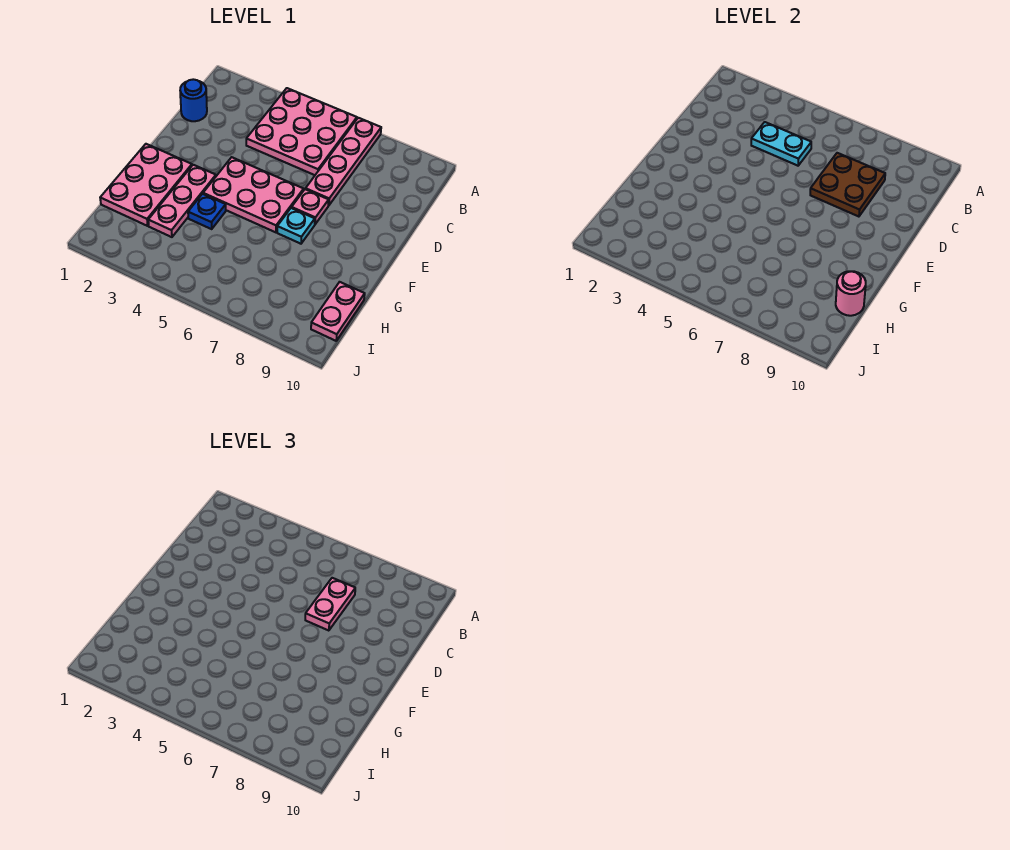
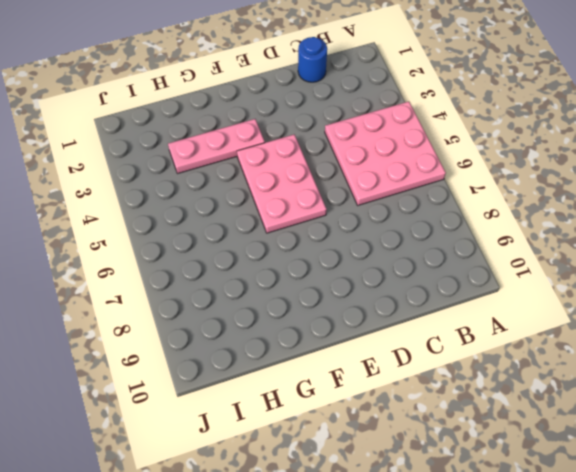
none -> pink plate A7:D7 level 1
none -> pink plate E7 level 1
none -> pink plate F1:H2 level 1

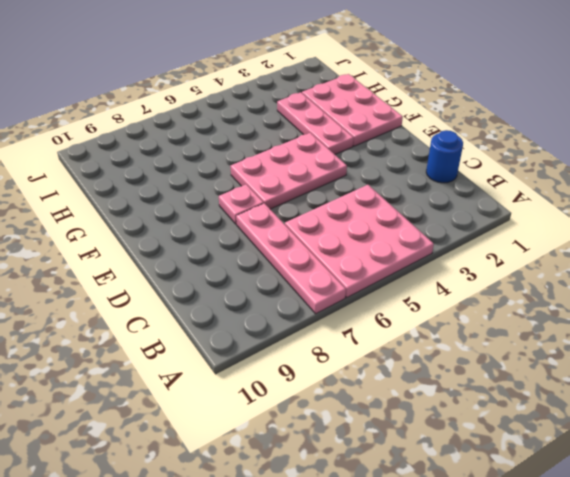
none -> cyan plate F7 level 1
none -> blue plate G4 level 1
none -> pink plate H10:I10 level 1

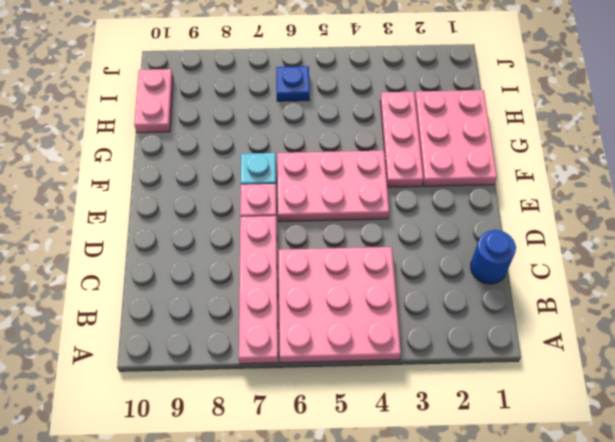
blue plate I6 level 1 -> blue plate G4 level 1
none -> cyan plate C4:C5 level 2
none -> brown plate C7:D8 level 2
none -> pink round brick H10 level 2

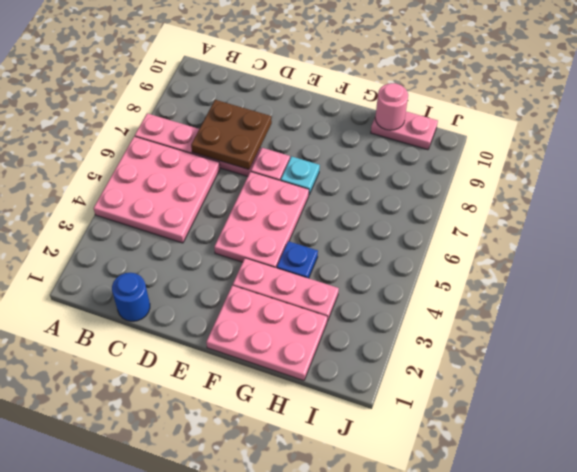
none -> cyan plate C4:C5 level 2
none -> pink plate C7:D7 level 3

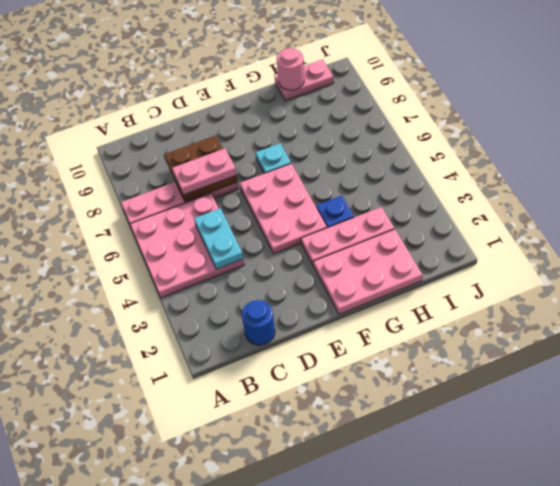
none -> pink plate E7 level 1

